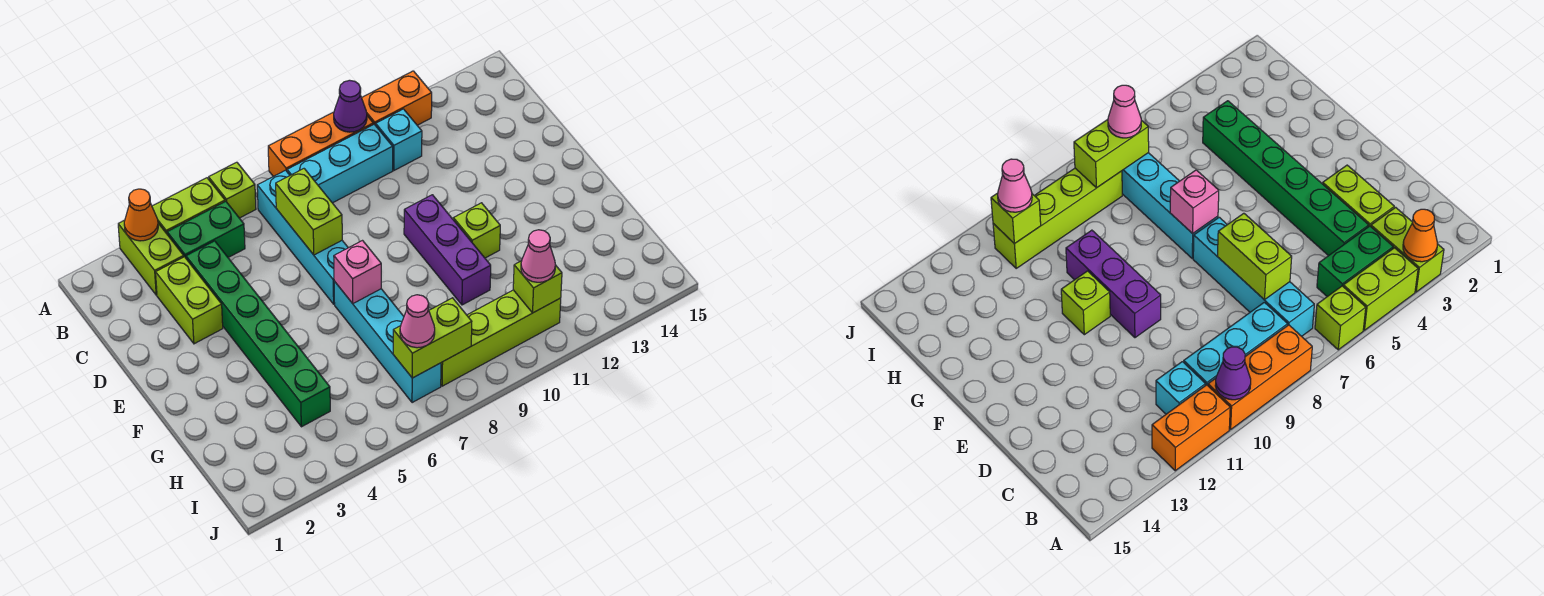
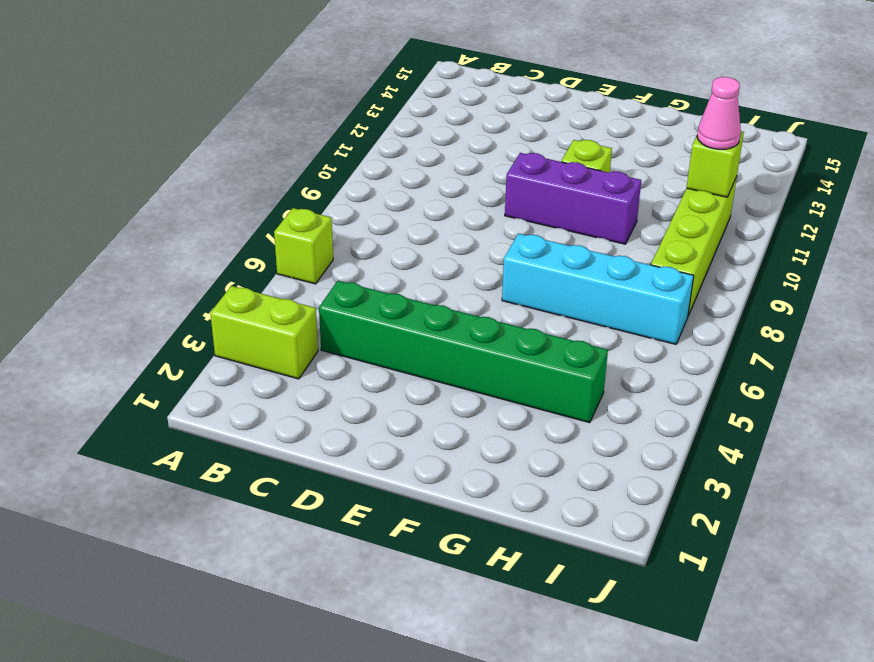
none -> lime brick A4:A5 level 1
none -> orange brick A8:A10 level 1
none -> orange brick A11:A12 level 1

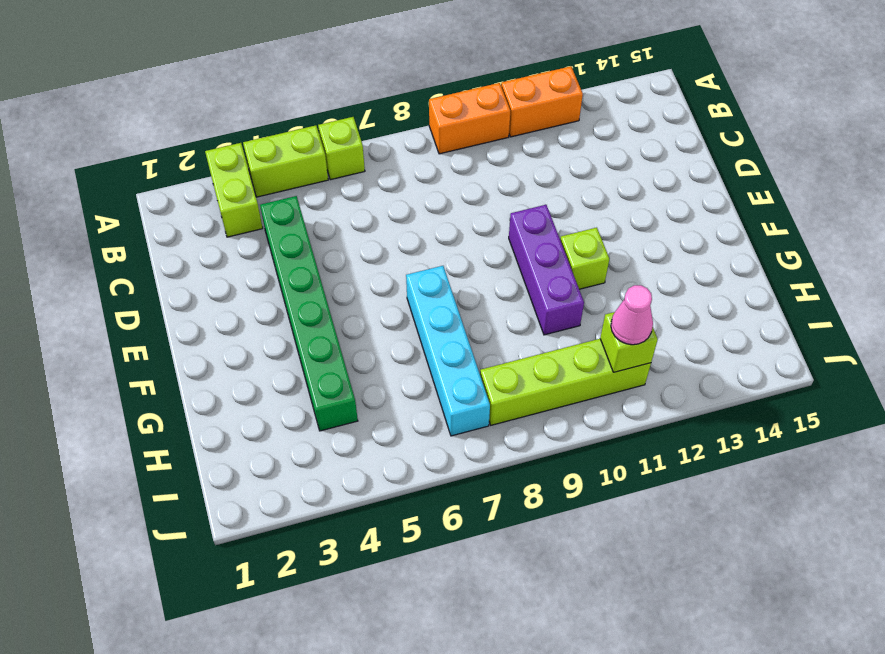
orange brick A9:A10 level 1 -> orange brick A8:A10 level 1
none -> green brick B4:B5 level 1
none -> cyan brick B7:E7 level 1
none -> cyan brick B8:B10 level 1

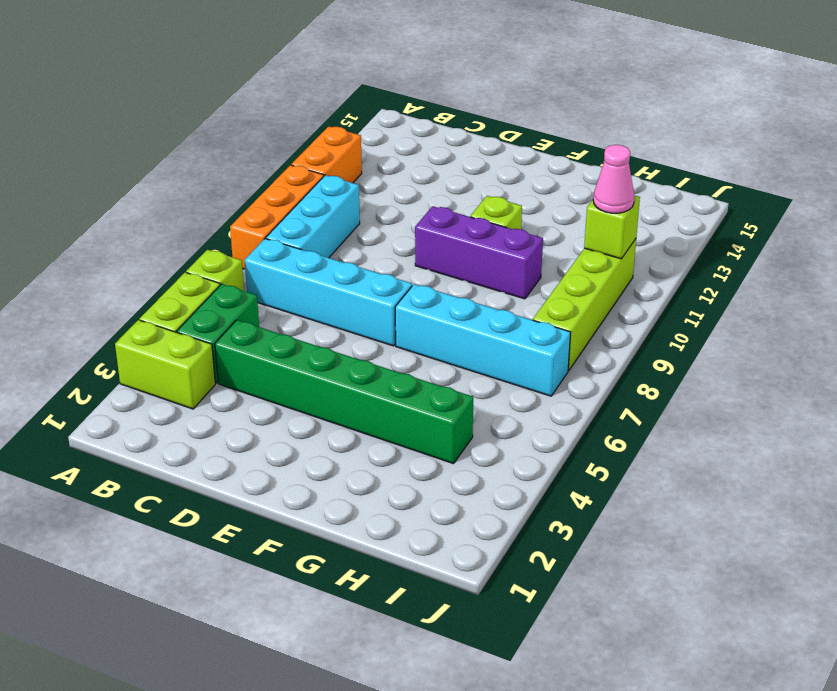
none -> cyan brick B11 level 1
none -> lime brick C3:D3 level 1
none -> orange cone A3 level 2

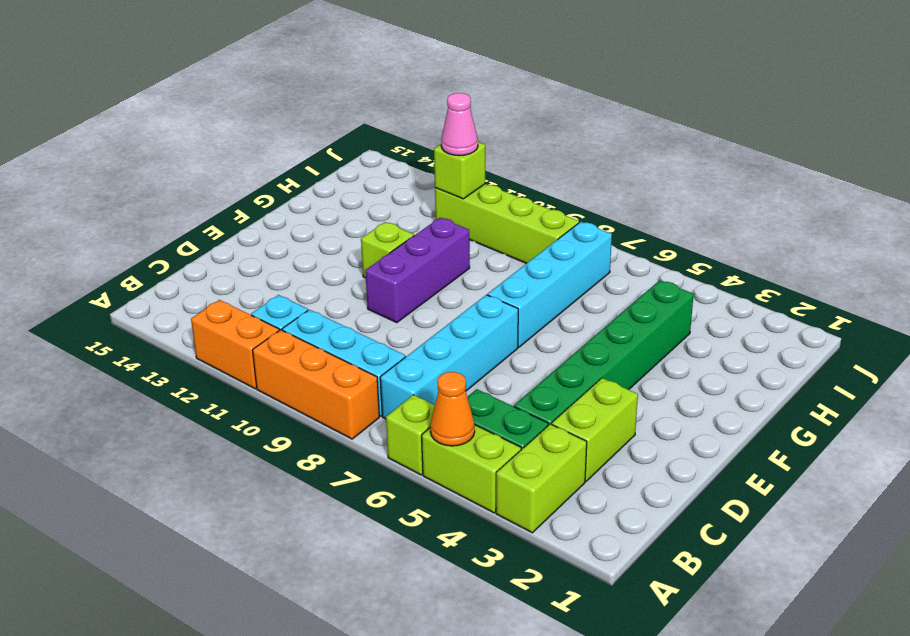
orange cone A5 level 2 -> orange cone A3 level 2
none -> purple cone A10 level 2
none -> lime brick C7:D7 level 2
none -> pink brick F7 level 2

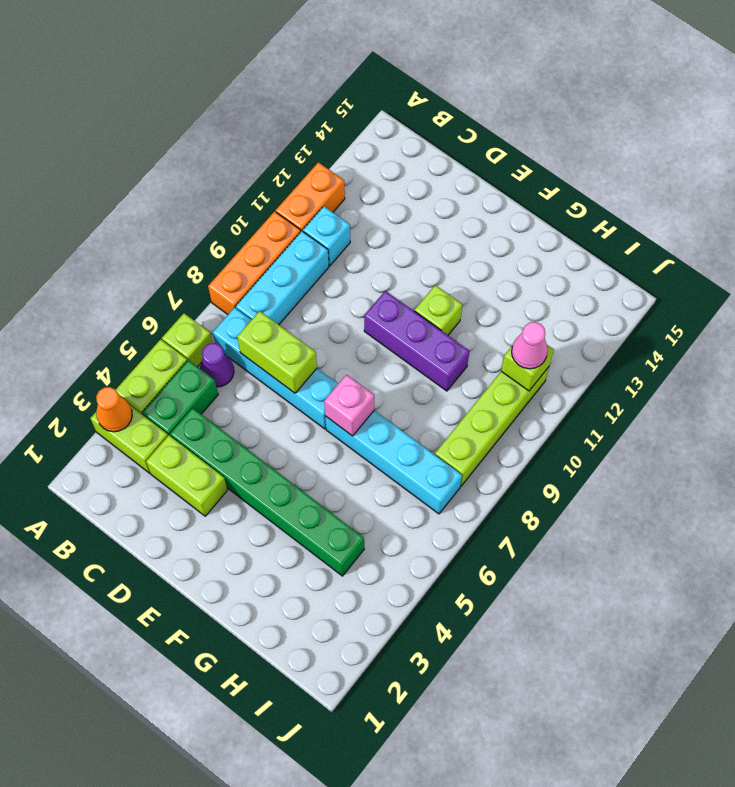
purple cone B6 level 1 -> purple cone A10 level 2
none -> lime brick I7:I8 level 2
none -> pink cone I7 level 3

